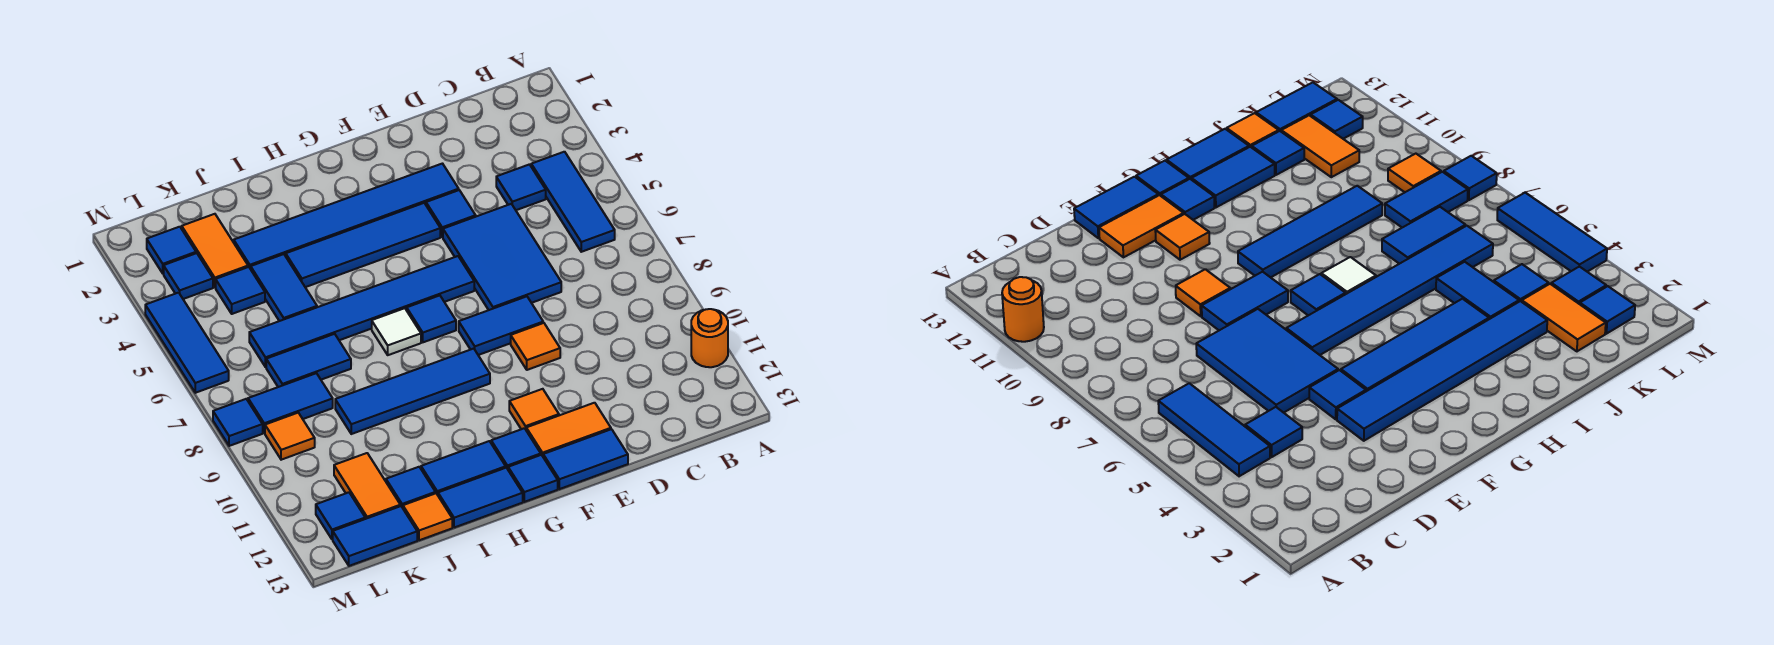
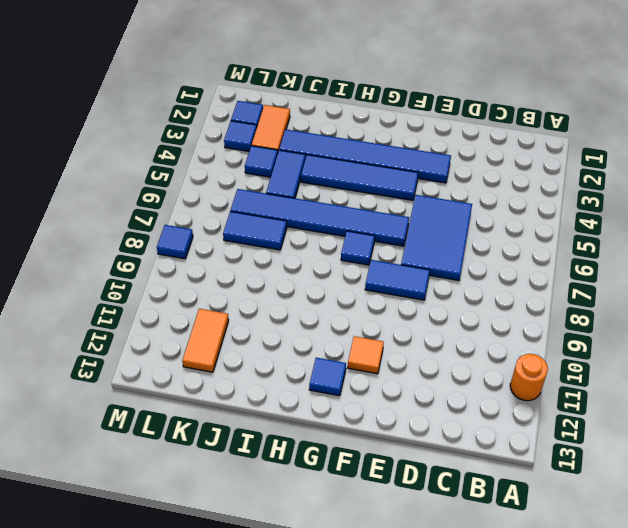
none -> blue tile B4:B6 level 1
none -> blue tile C4 level 1
none -> blue tile E4 level 1
none -> orange tile E9 level 1

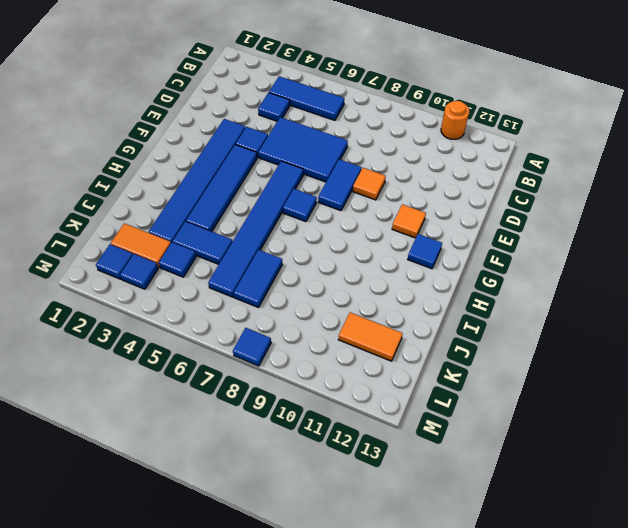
none -> orange tile E12:F12 level 1
none -> blue tile E13:F13 level 1
none -> blue tile G9:J9 level 1
none -> blue tile G13 level 1

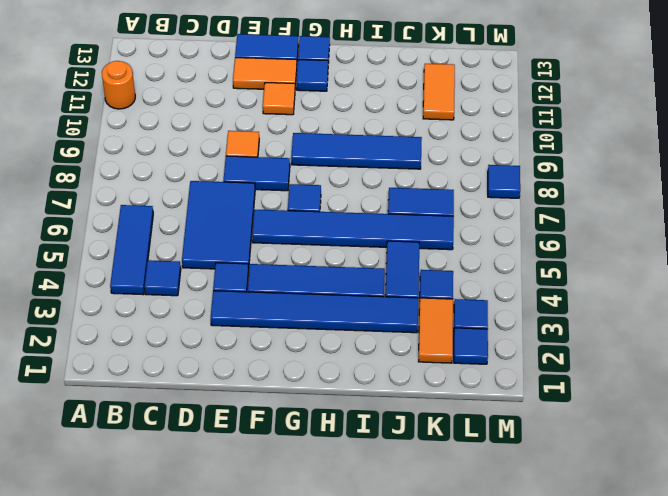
none -> white tile H7 level 1
none -> blue tile H12:I12 level 1
none -> blue tile H13:I13 level 1
none -> blue tile J12 level 1

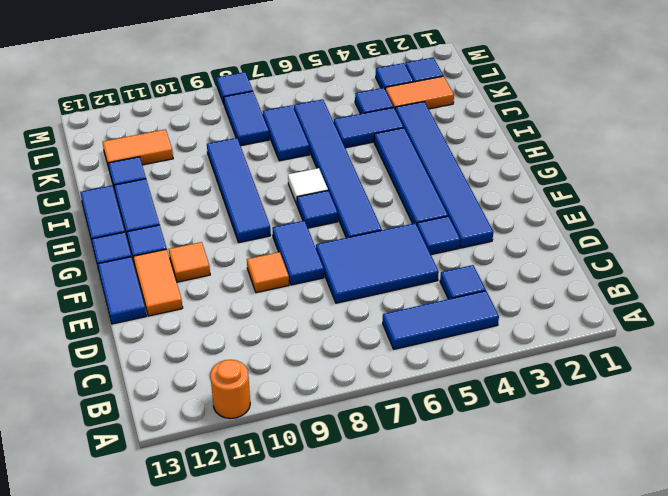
none -> orange tile J13 level 1
none -> blue tile K13:L13 level 1
none -> orange tile L9 level 1
none -> blue tile L12 level 1

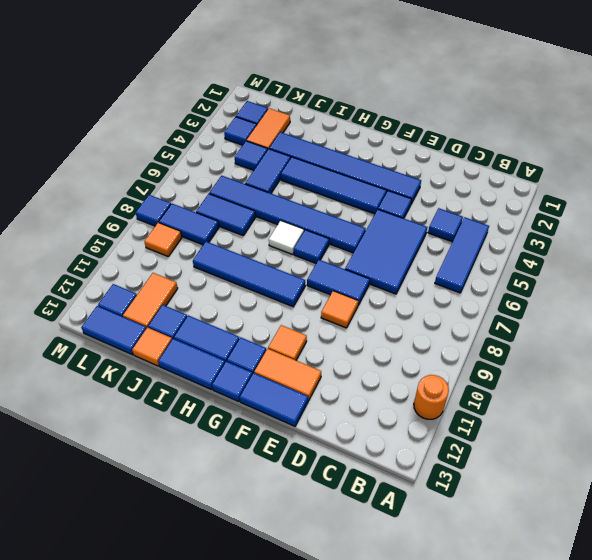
none -> blue tile M4:M6 level 1

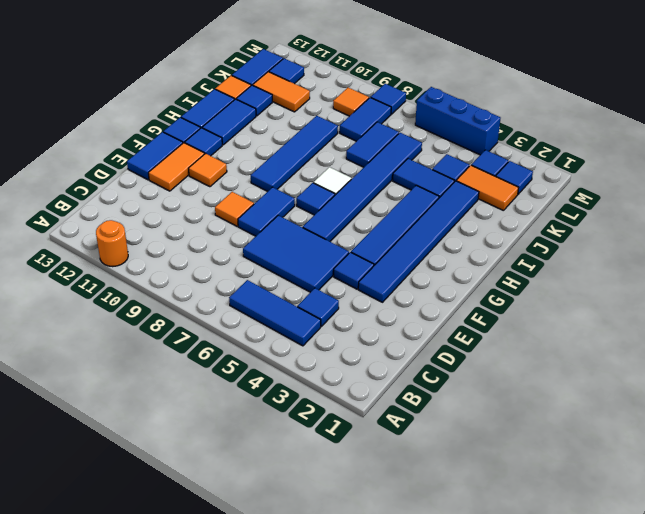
blue brick M4:M6 level 1 -> blue tile M4:M6 level 1

